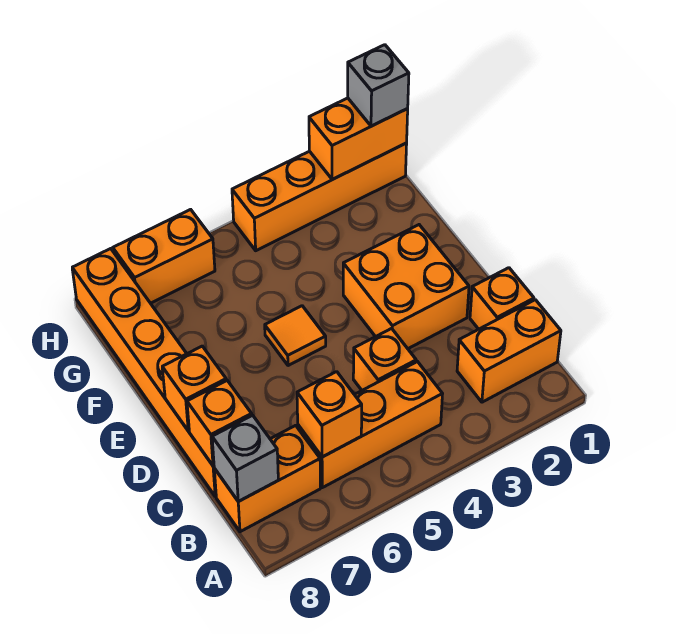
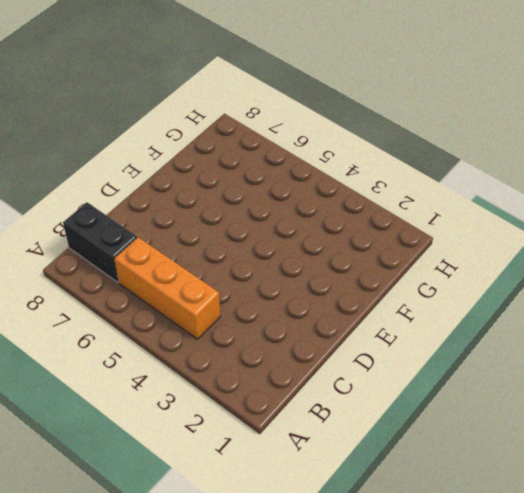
black brick B7:B8 level 1 -> orange brick B7:B8 level 1
none -> orange brick B1:B2 level 1
none -> orange brick C1 level 1
none -> orange brick C4 level 1

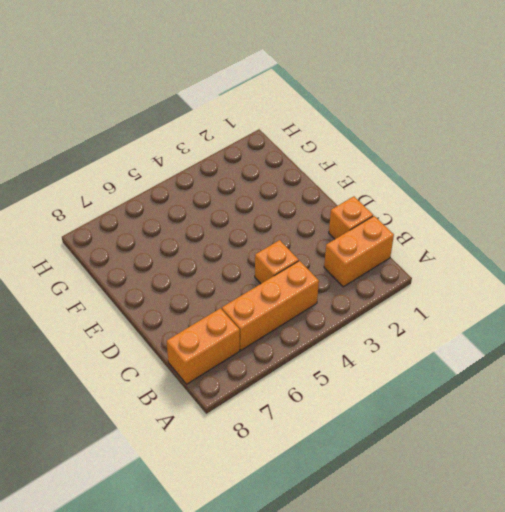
none -> orange brick C8:H8 level 1
none -> orange brick D2:E3 level 1
none -> orange tile E5 level 1

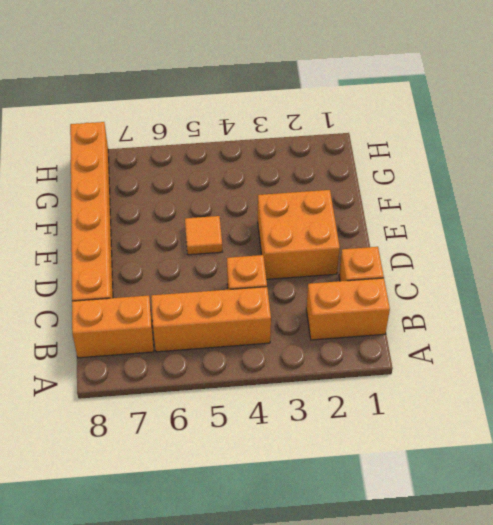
none -> orange brick H1:H4 level 1
none -> orange brick H6:H7 level 1
none -> orange brick B6 level 2

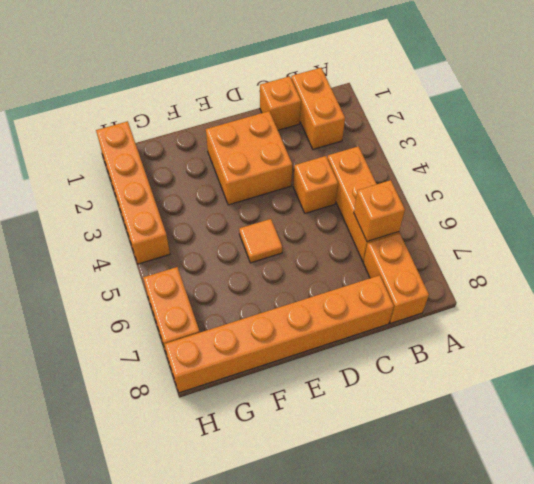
none -> grey brick B8 level 2
none -> orange brick C8 level 2
none -> orange brick D8 level 2

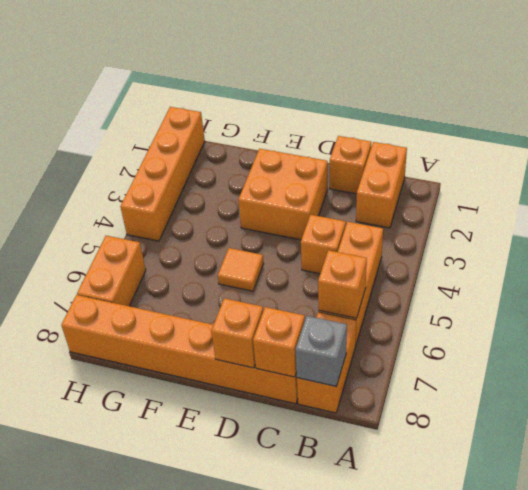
none -> orange brick H1:H2 level 2
none -> grey brick H1 level 3

